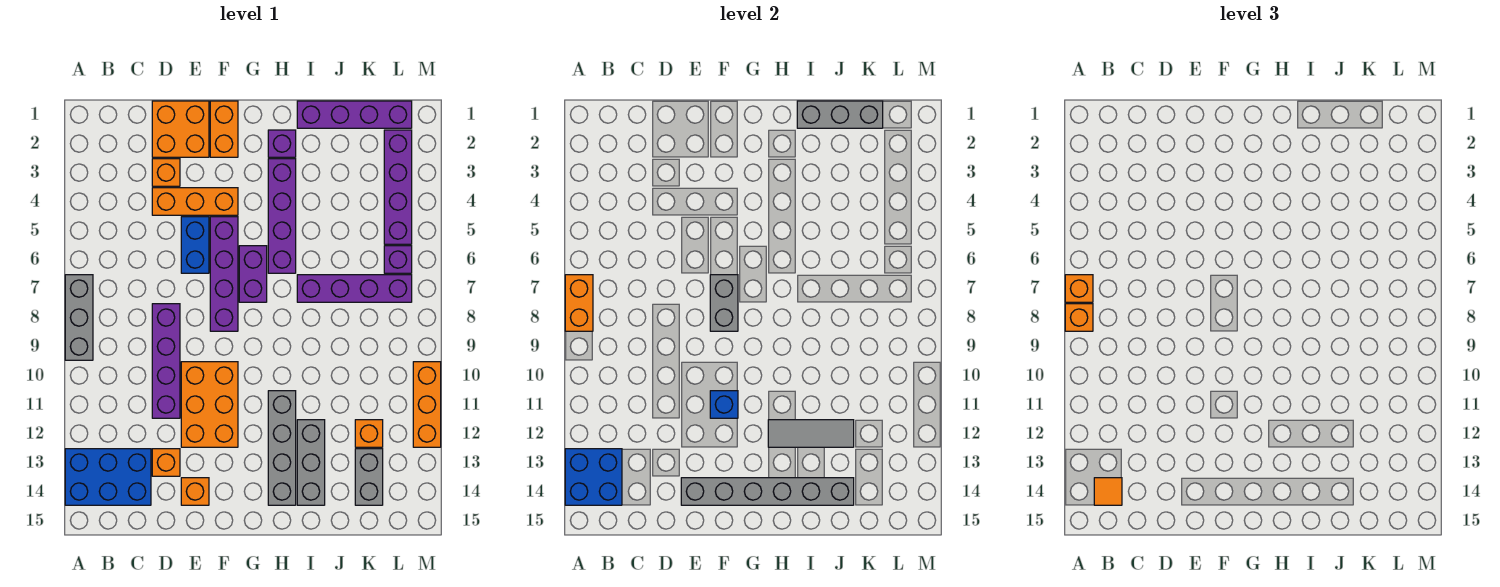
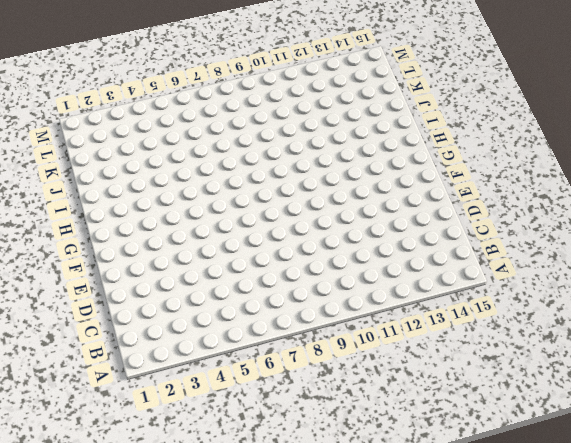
none -> grey brick A7:A9 level 1
none -> blue brick A13:C14 level 1
none -> orange brick D1:E2 level 1
none -> orange brick D3 level 1

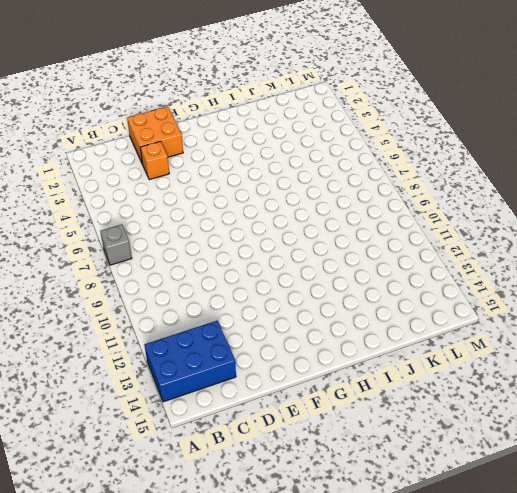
grey brick A7 level 1 -> grey brick A7:A9 level 1
none -> orange brick D4:F4 level 1
none -> purple brick D8:D11 level 1
none -> orange brick D13 level 1
none -> blue brick E5:E6 level 1

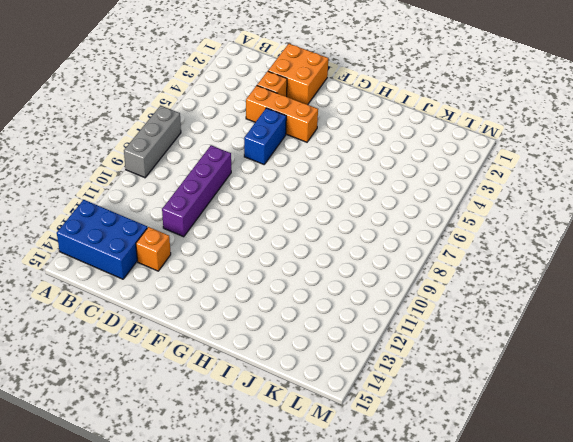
none -> orange brick E10:F12 level 1
none -> orange brick E14 level 1
none -> orange brick F1:F2 level 1
none -> purple brick F5:F8 level 1

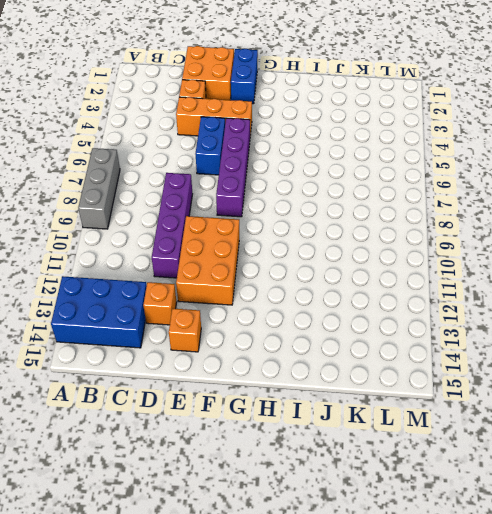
blue brick F1:F2 level 1 -> orange brick F1:F2 level 1
none -> purple brick G6:G7 level 1
none -> purple brick H2 level 1
none -> purple brick H3:H6 level 1
none -> grey brick H11:H14 level 1

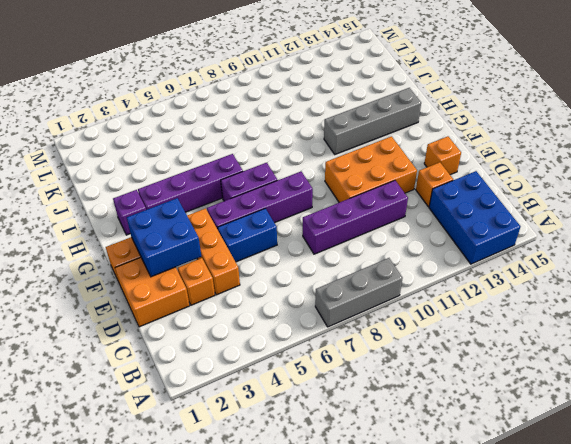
blue brick E2:F3 level 2 -> blue brick A13:B14 level 2
none -> purple brick I1:L1 level 1
none -> purple brick I7:L7 level 1
none -> grey brick I12:I14 level 1
none -> orange brick K12 level 1

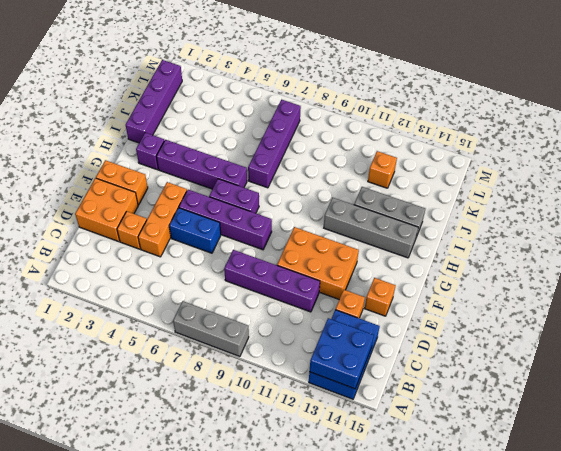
none -> grey brick K13:K14 level 1
none -> purple brick L2:L5 level 1
none -> purple brick L6 level 1
none -> orange brick M10:M12 level 1

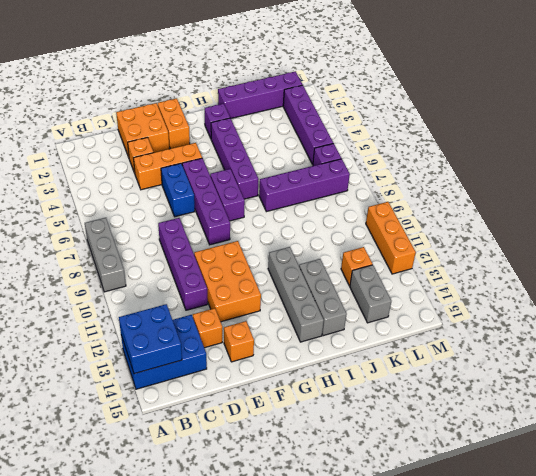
none -> orange brick A7:A8 level 2
none -> grey brick E14:J14 level 2
none -> grey brick F7:F8 level 2
none -> blue brick F11 level 2

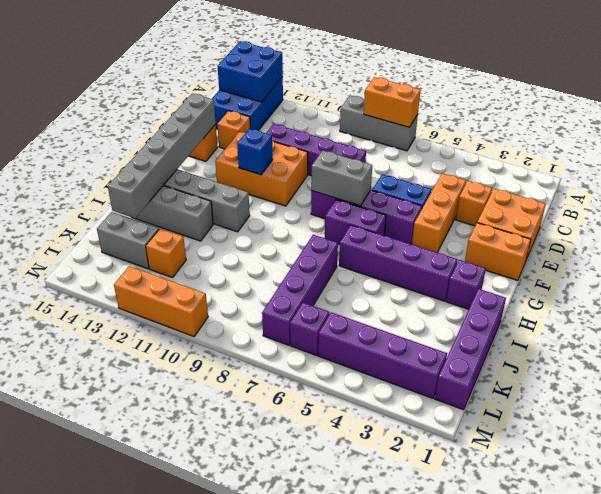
none -> grey tile H12:J12 level 2
none -> grey brick I1:K1 level 2
none -> orange brick A7 level 3
none -> orange brick A8 level 3

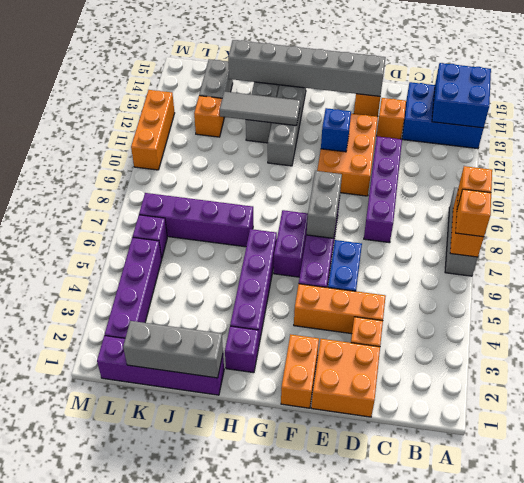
none -> orange tile B14 level 3

